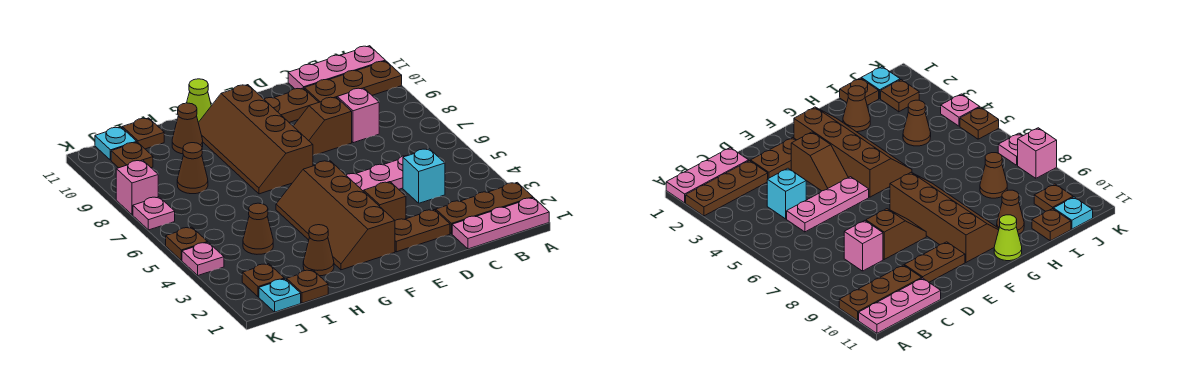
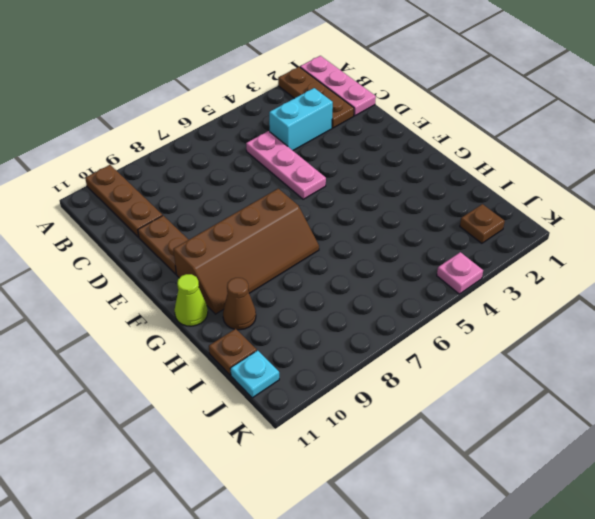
cyan brick C3:C4 level 1 -> cyan brick C4 level 1
none -> pink plate A11:C11 level 1
none -> pink brick C8 level 1
none -> brown plate D2:E2 level 1

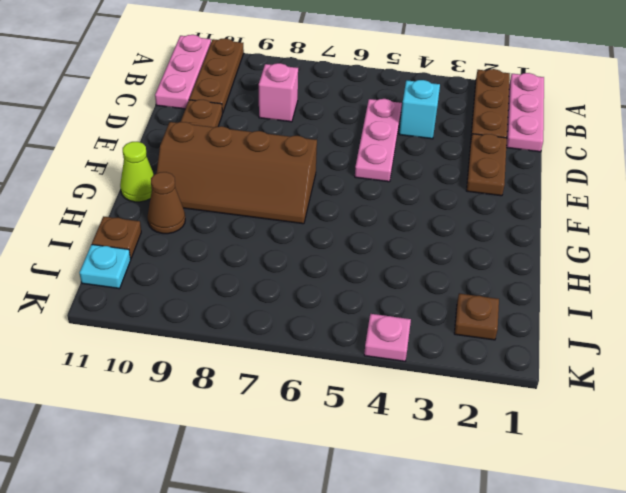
none -> brown slope D8:E8 level 1 top D
none -> brown slope E3:E4 level 1 top 3
none -> brown slope F2:G5 level 1 top F

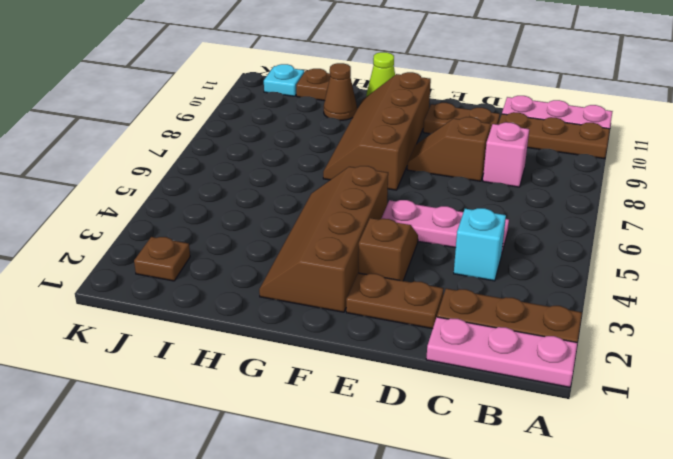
none -> brown cone H2 level 1
none -> brown plate I1 level 1
none -> brown cone I4 level 1

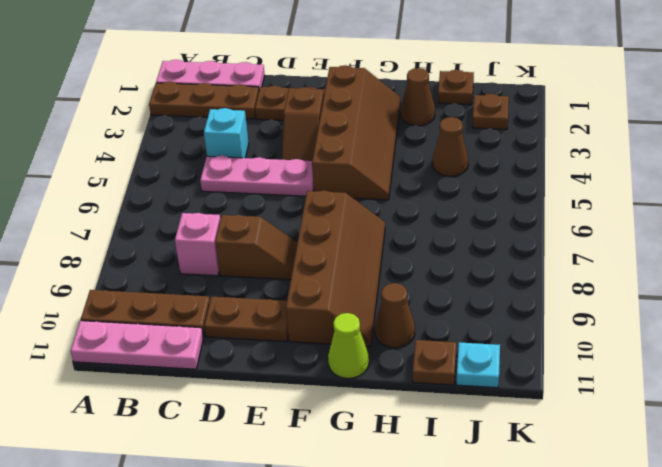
none -> brown cone I8 level 1
none -> cyan plate J1 level 1
none -> brown plate J10 level 1

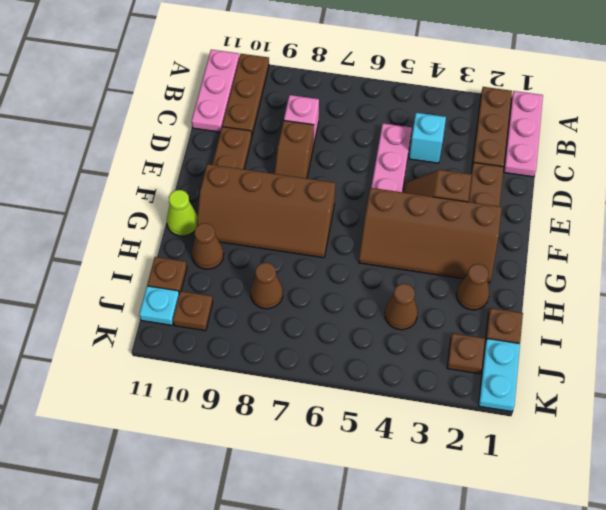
cyan plate J1:K1 level 1 -> cyan plate J1 level 1
none -> pink plate K4 level 1
none -> brown plate K5 level 1
none -> pink plate K7 level 1

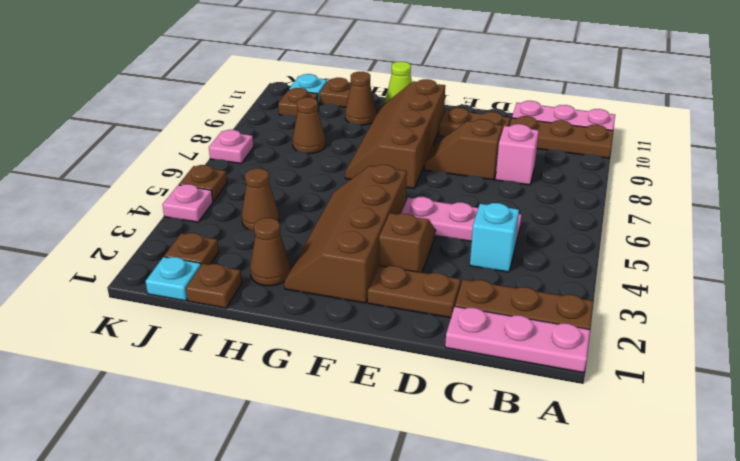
none -> pink brick K8 level 1

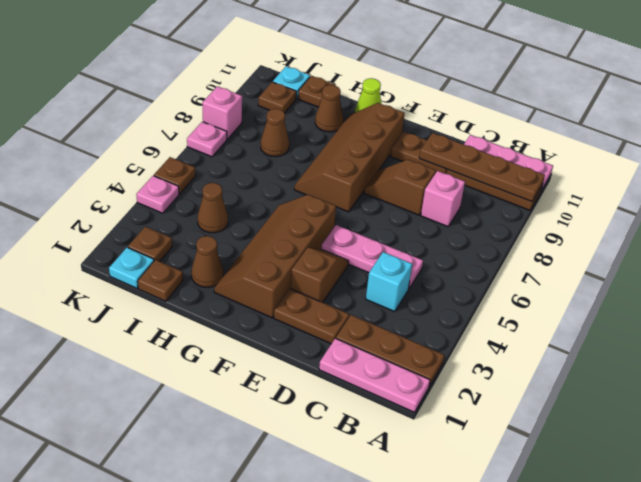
brown plate A10:D10 level 2 -> none

